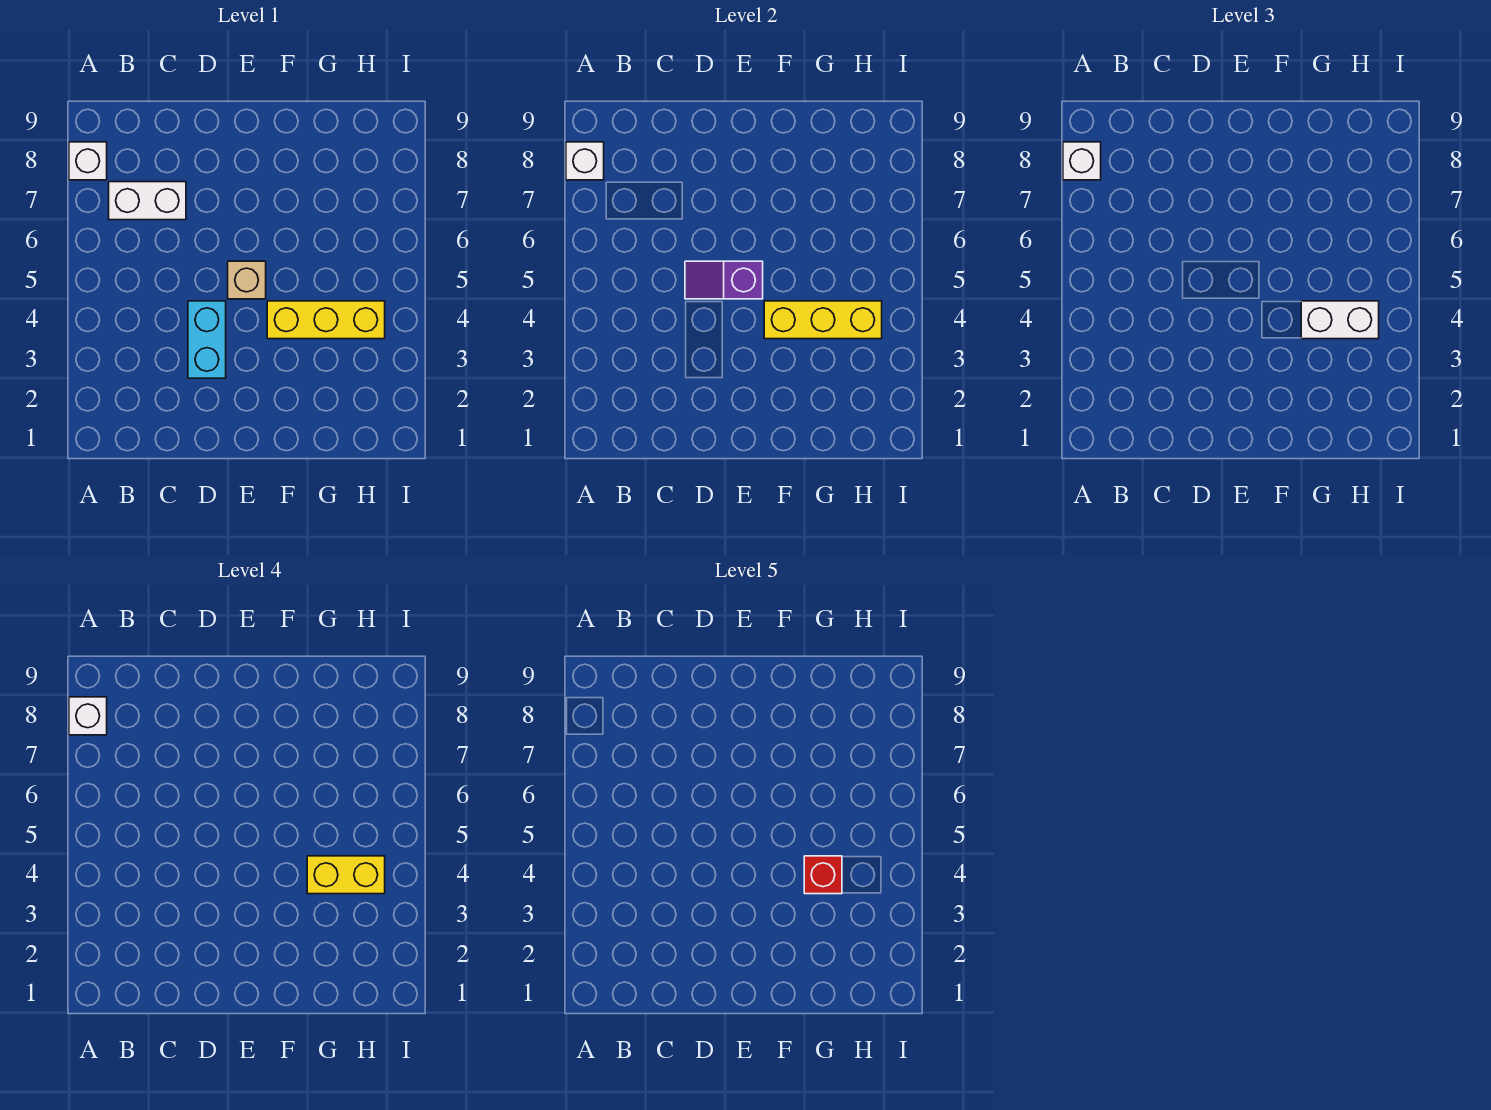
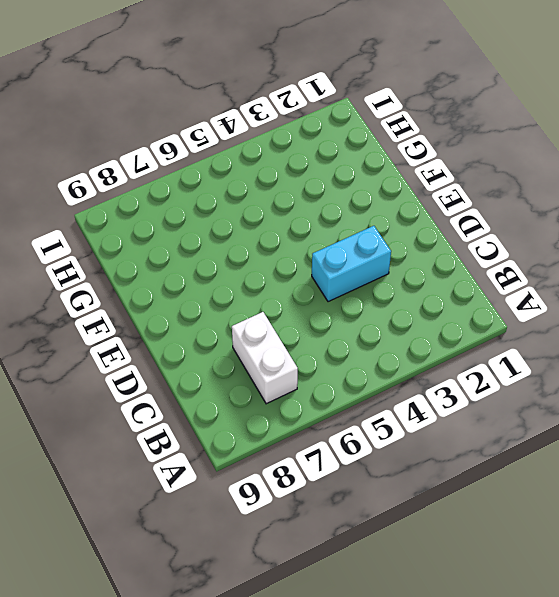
none -> white brick A8 level 1
none -> tan brick E5 level 1
none -> yellow brick F4:H4 level 1

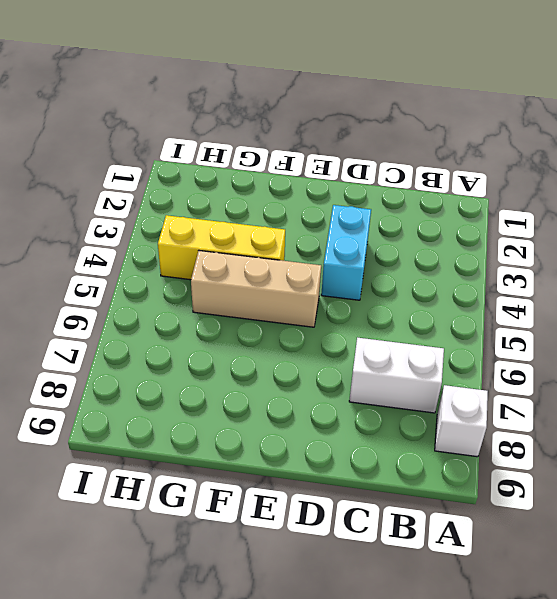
tan brick E5:G5 level 1 -> tan brick E5 level 1
none -> white brick A8 level 2
none -> purple slope D5:E5 level 2 top E
none -> yellow brick F4:H4 level 2

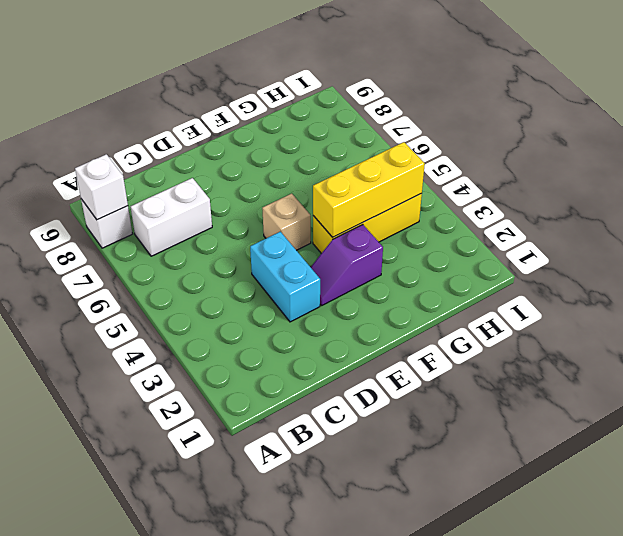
purple slope E3:F3 level 1 top F -> purple slope D5:E5 level 2 top E
none -> white brick A8 level 3
none -> white brick G4:H4 level 3
none -> white brick A8 level 4

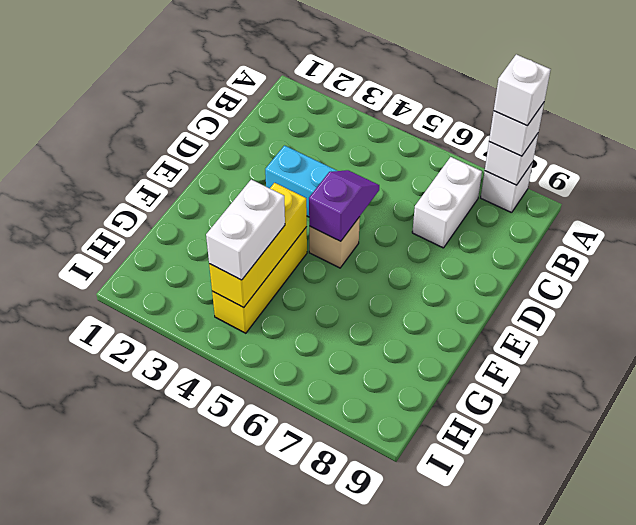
none -> yellow brick G4:H4 level 4
none -> red brick G4 level 5

